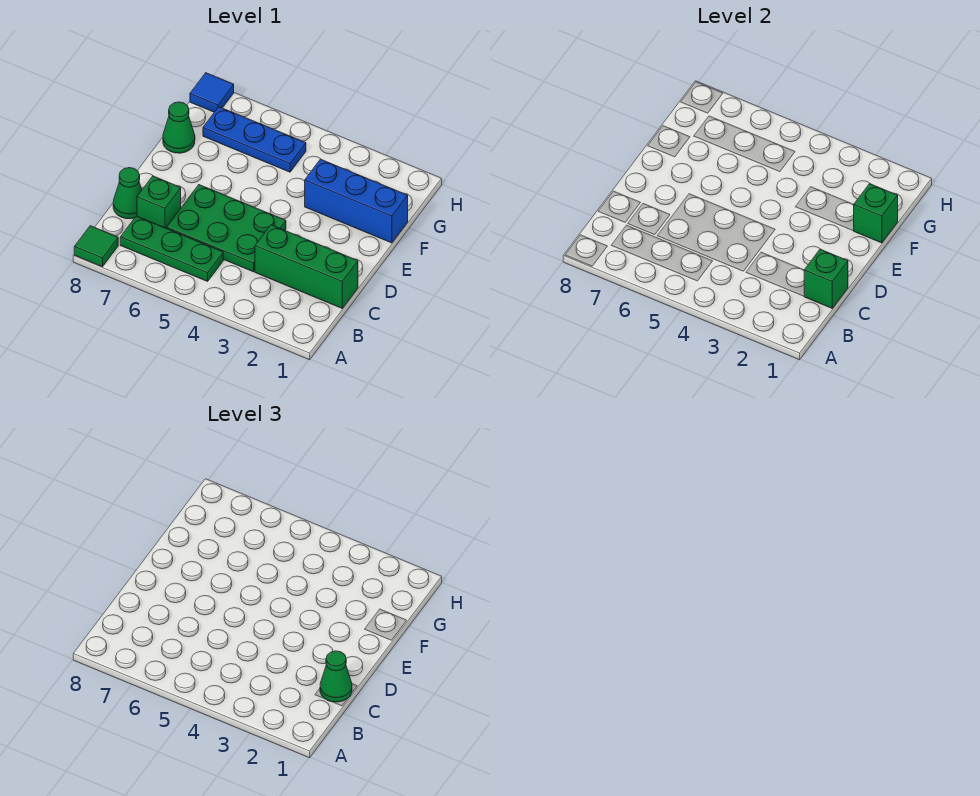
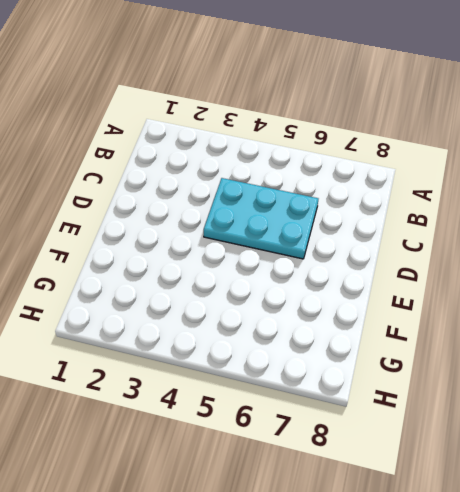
cyan plate C4:D6 level 1 -> green plate C4:D6 level 1
none -> green tile A8 level 1
none -> green plate B5:B7 level 1
none -> green brick C1:C3 level 1

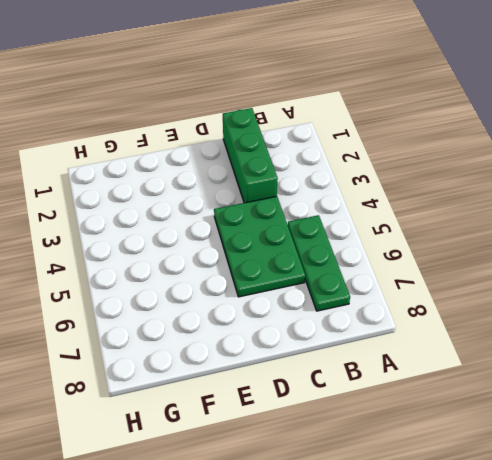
none -> green tile A8 level 1
none -> green brick C7 level 1
none -> green cone C8 level 1

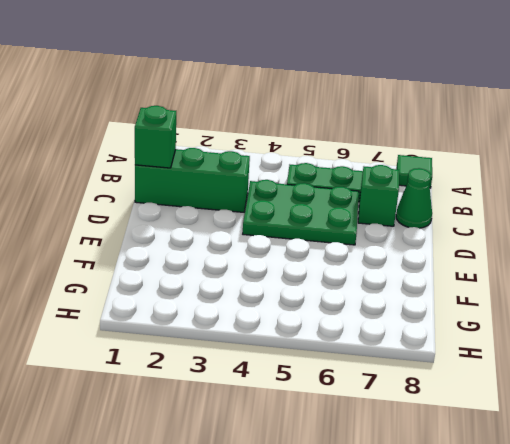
none -> blue brick F1:F3 level 1
none -> green cone F8 level 1
none -> blue plate G5:G7 level 1

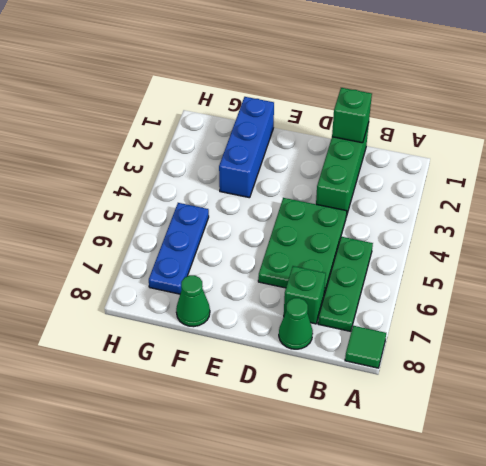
none -> blue tile H8 level 1
none -> green brick F1 level 2
none -> green cone C1 level 3

